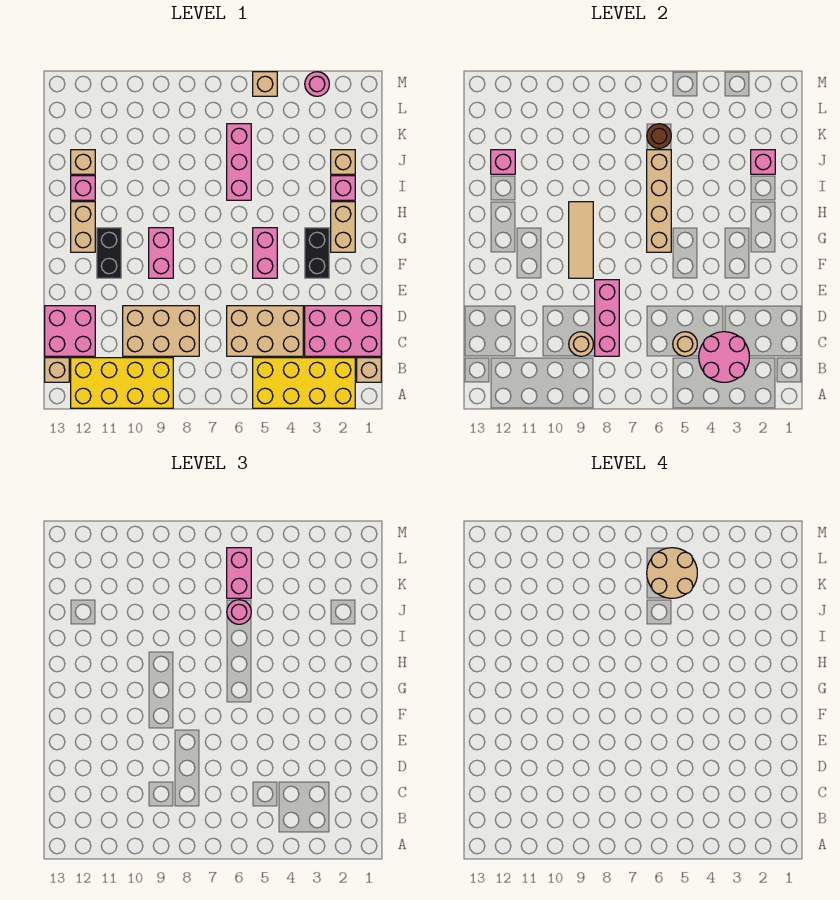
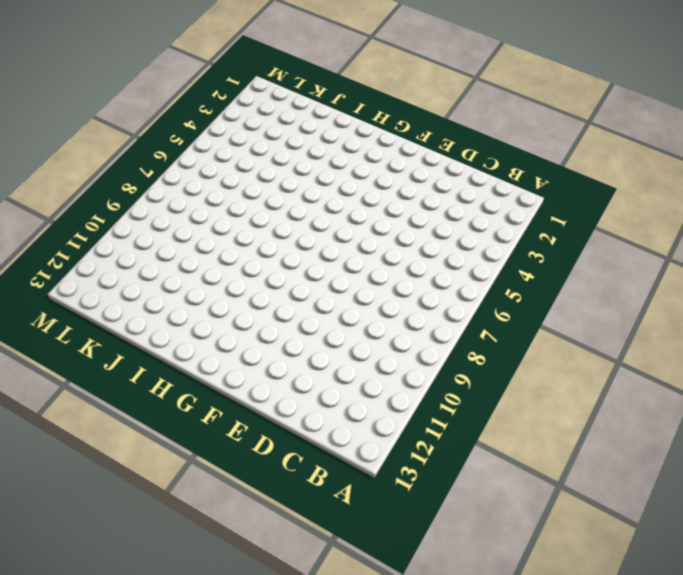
none -> yellow brick A2:B5 level 1
none -> yellow brick A9:B12 level 1
none -> tan brick B1 level 1
none -> tan brick B13 level 1

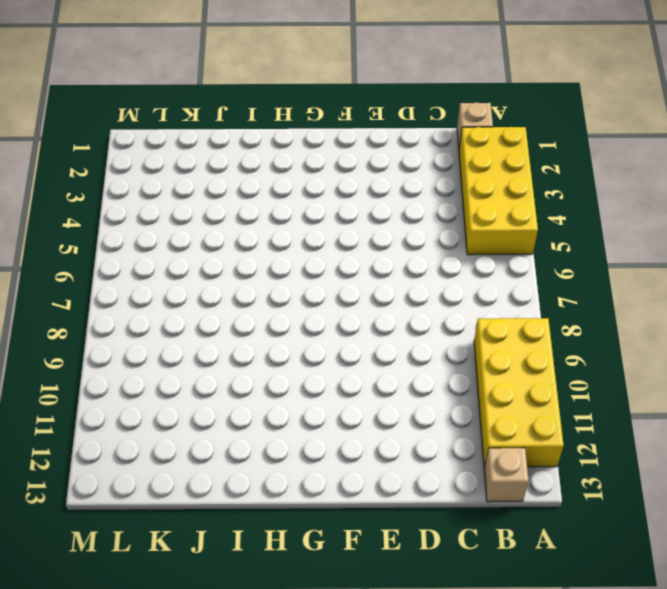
none -> pink brick C1:D3 level 1
none -> tan brick C4:D6 level 1
none -> tan brick C8:D10 level 1
none -> pink brick C12:D13 level 1

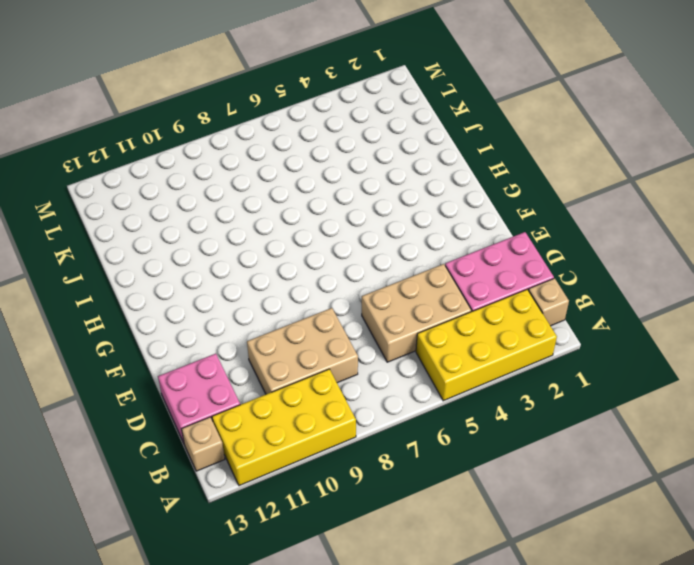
none -> black brick F3:G3 level 1
none -> pink brick F5:G5 level 1
none -> pink brick F9:G9 level 1
none -> black brick F11:G11 level 1

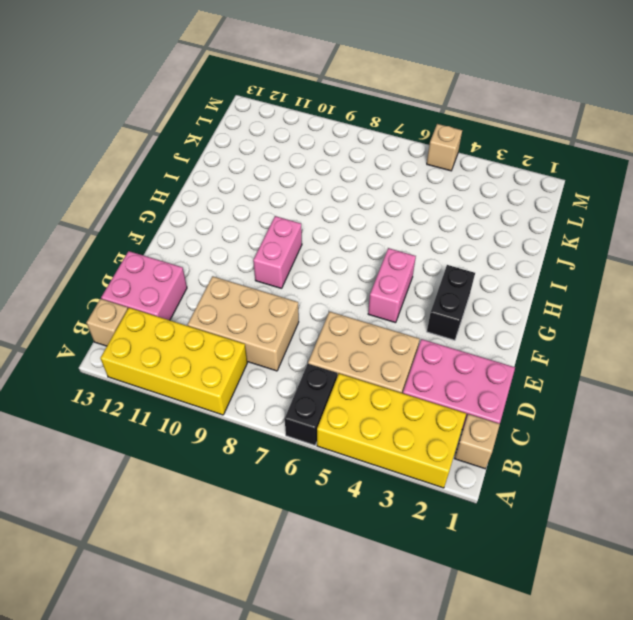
black brick A6:B6 level 1 -> black brick F11:G11 level 1
none -> tan brick G2:H2 level 1
none -> tan brick G12:H12 level 1
none -> pink brick I2 level 1
none -> pink brick I6:K6 level 1

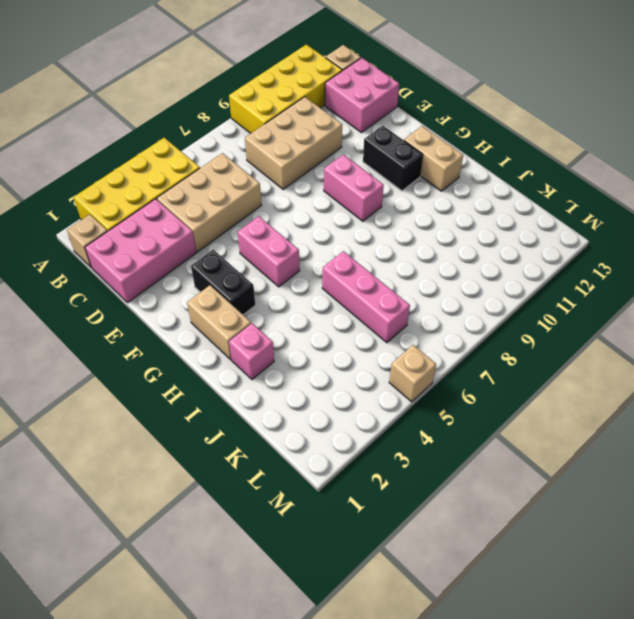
none -> pink brick I12 level 1
none -> tan brick J2 level 1
none -> tan brick J12 level 1
none -> pink round brick M3 level 1

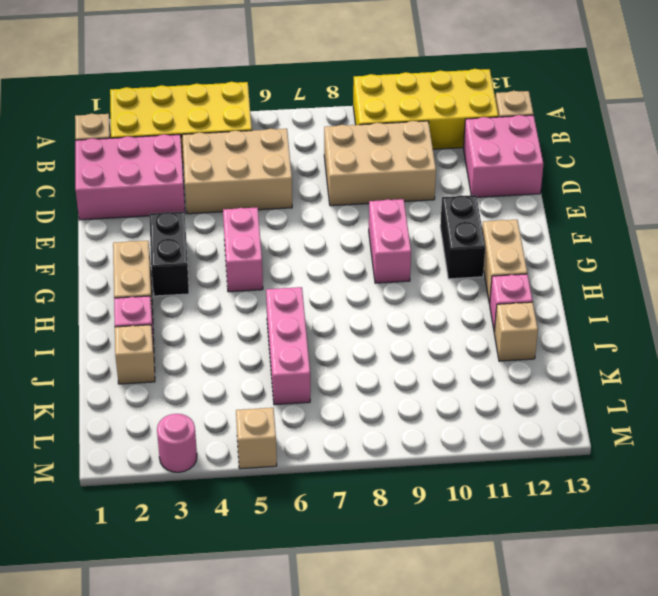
none -> pink round brick B3:C4 level 2
none -> tan round brick C5 level 2
none -> pink brick C8:E8 level 2
none -> tan round brick C9 level 2

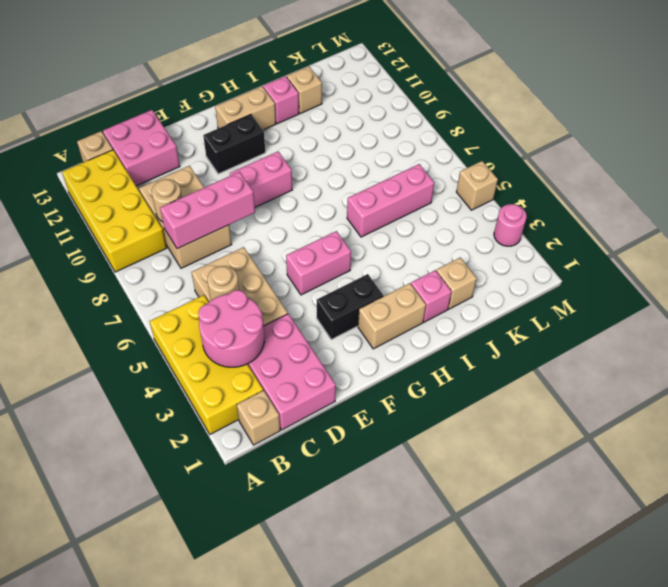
none -> tan tile F9:H9 level 2
none -> tan brick G6:J6 level 2
none -> pink brick J2 level 2
none -> pink brick J12 level 2

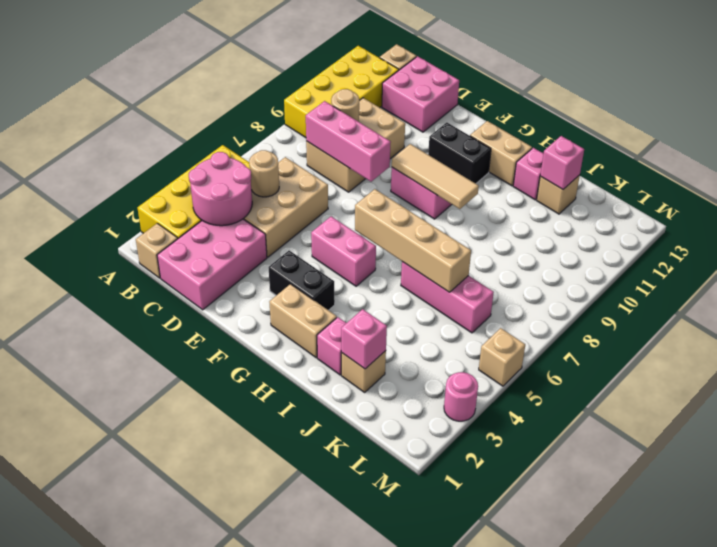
none -> brown round brick K6 level 2
none -> pink round brick J6 level 3
none -> pink brick K6:L6 level 3
none -> tan round brick K5:L6 level 4

